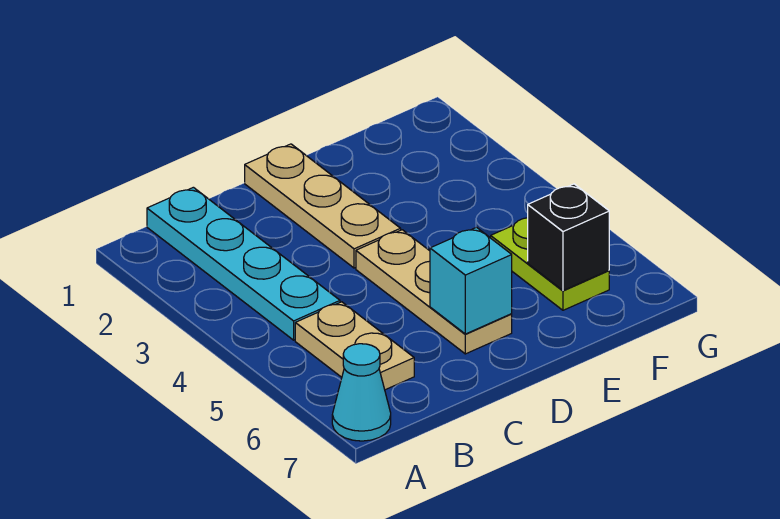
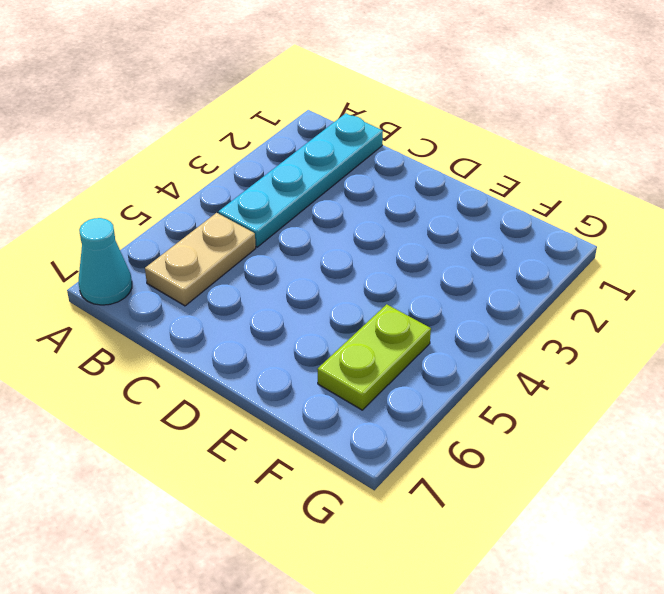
none -> tan plate D1:D3 level 1
none -> tan plate D4:D6 level 1

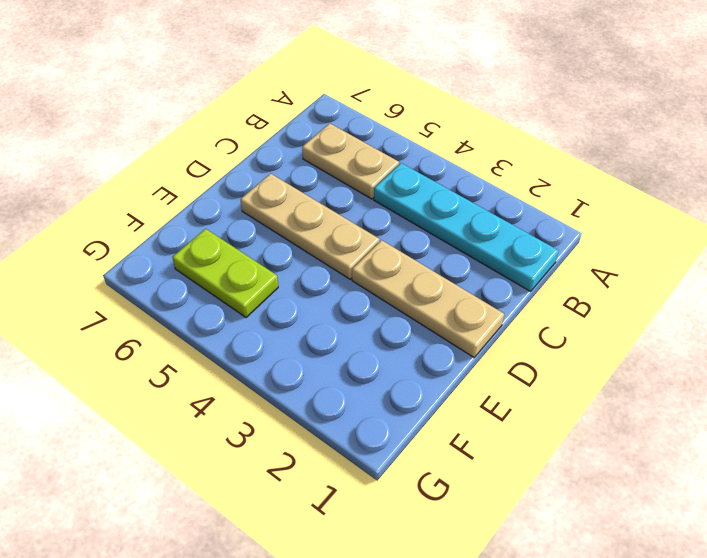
none -> cyan cone A7 level 1
none -> cyan brick D6 level 2

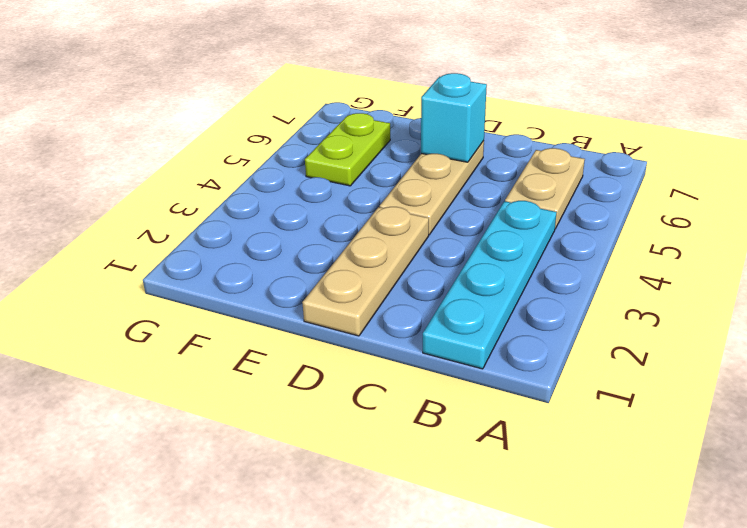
none -> cyan cone A7 level 1
none -> black brick F6 level 2

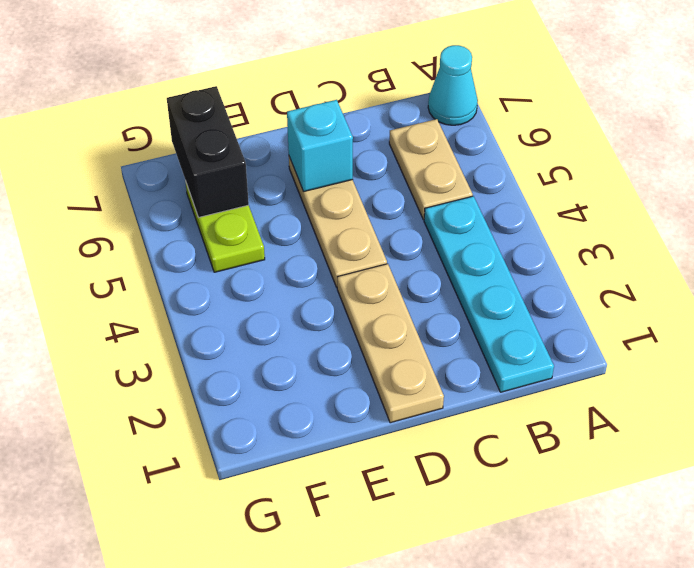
black brick F6:F7 level 2 -> black brick F6 level 2

